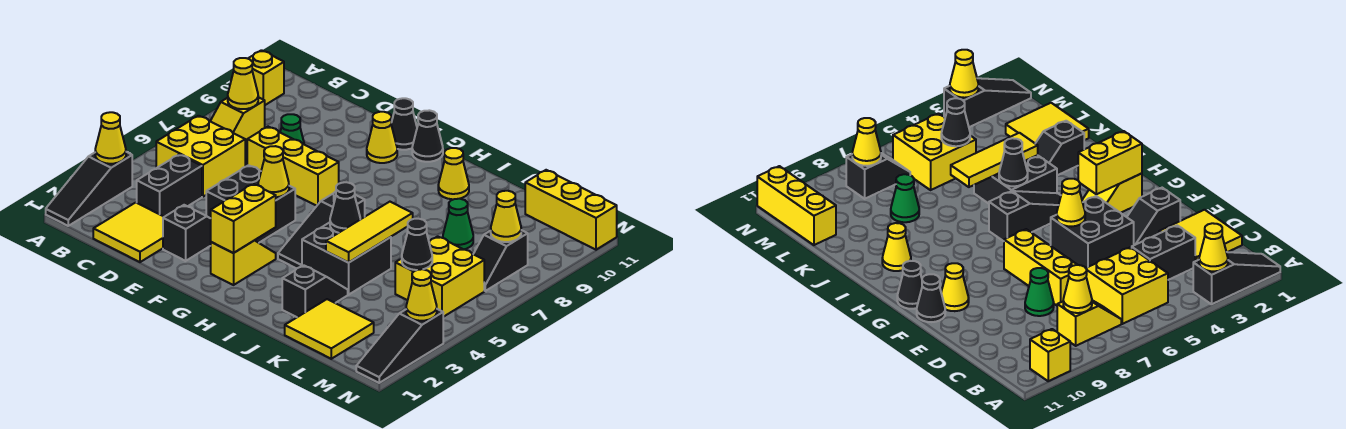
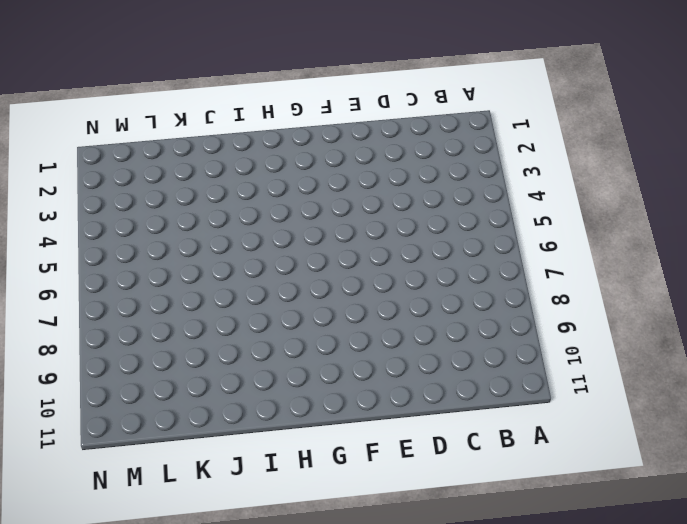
none -> black slope A1:A3 level 1 top 3
none -> yellow brick A10 level 1
none -> yellow brick B5:C6 level 1
none -> yellow slope B7:B8 level 1 top 8

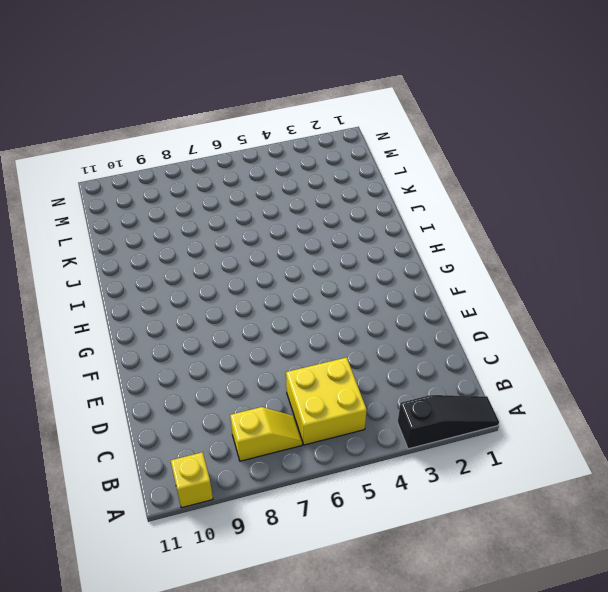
none -> yellow tile C1:D2 level 1
none -> black brick C3:C4 level 1
none -> yellow brick D7:F7 level 1
none -> green cone D8 level 1

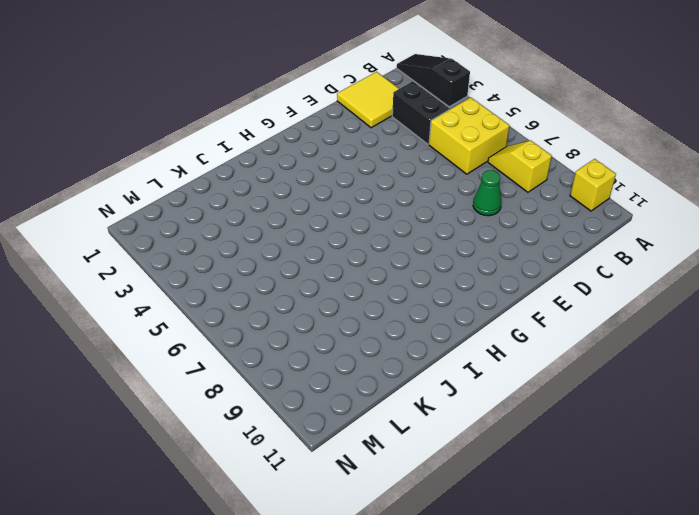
none -> yellow brick D7:F7 level 1
none -> black slope E2:E3 level 1 top 2
none -> black brick E4:F5 level 1
none -> yellow cone F10 level 1

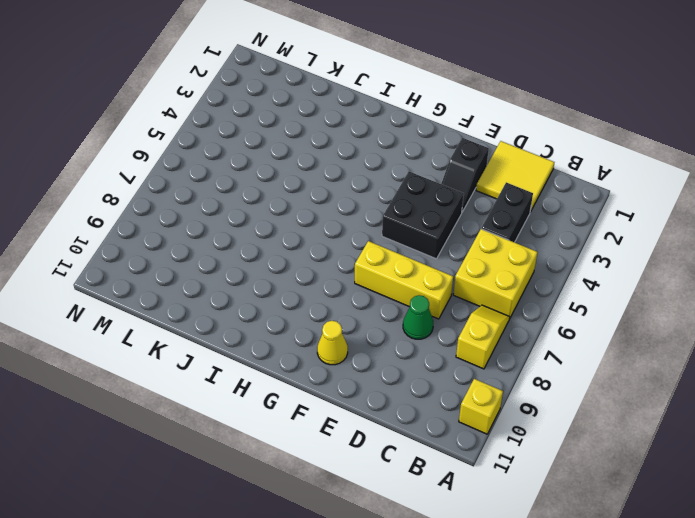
none -> black slope A1:A3 level 1 top 3
none -> black cone F11 level 1
none -> yellow slope G2:G3 level 1 top 2
none -> black cone G11 level 1

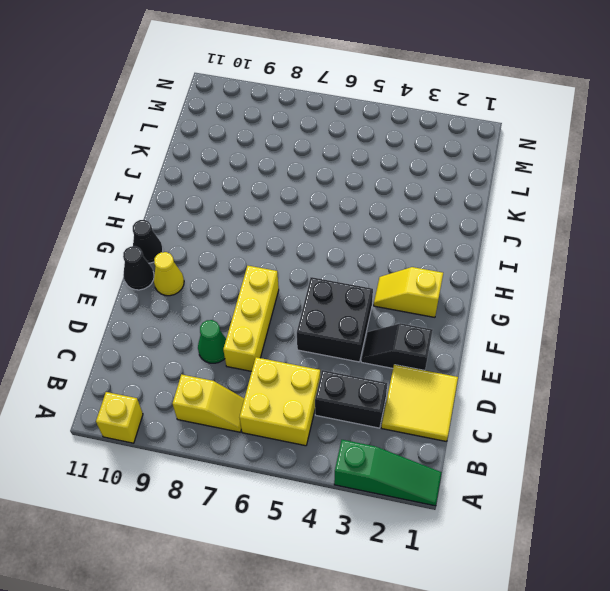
green slope A1:A3 level 1 top 3 -> black slope A1:A3 level 1 top 3
none -> black slope H4:H6 level 1 top 6
none -> black brick I4:J5 level 1
none -> yellow cone I10 level 1
none -> black slope J2:J3 level 1 top 2

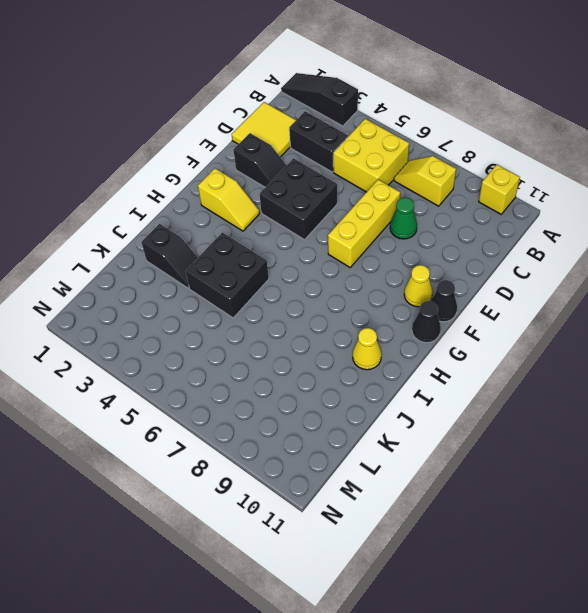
none -> black slope H4:H6 level 1 top 6
none -> yellow tile K1:L2 level 1
none -> green cone K8 level 1
none -> yellow brick L5:M6 level 1

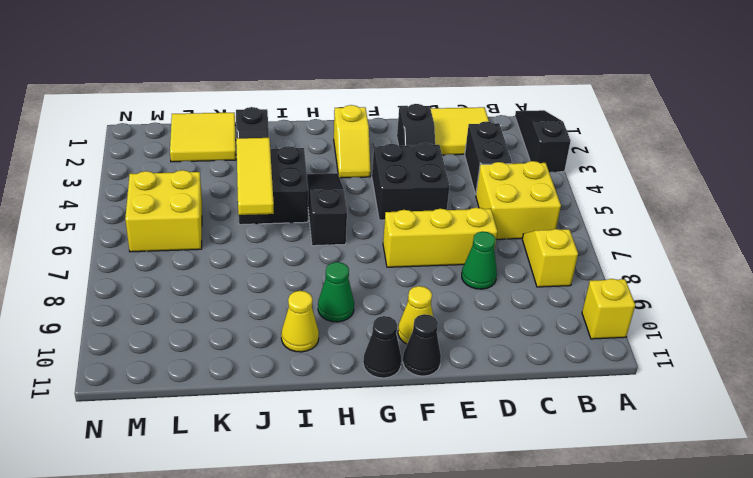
green cone H9 level 1 -> green cone K8 level 1
none -> yellow brick L11:N11 level 1
none -> black slope M7:M8 level 1 top 8
none -> black slope N1:N3 level 1 top 3
none -> yellow cone A3 level 2

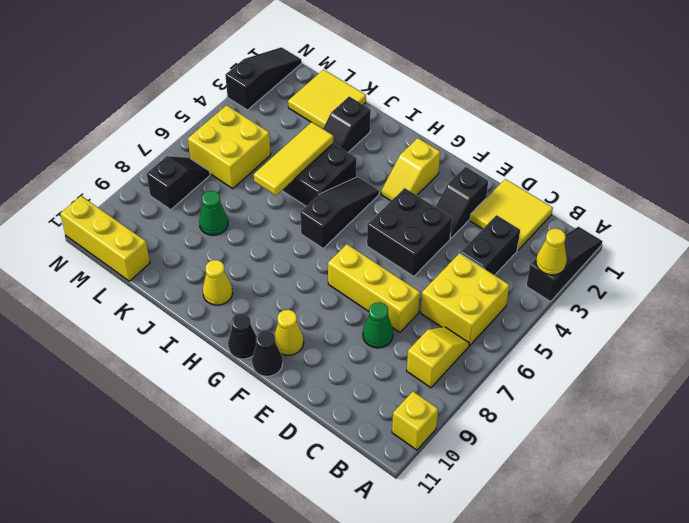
none -> yellow cone B8 level 2
none -> yellow cone F5 level 2
none -> yellow brick G2:G3 level 2
none -> black cone I5 level 2

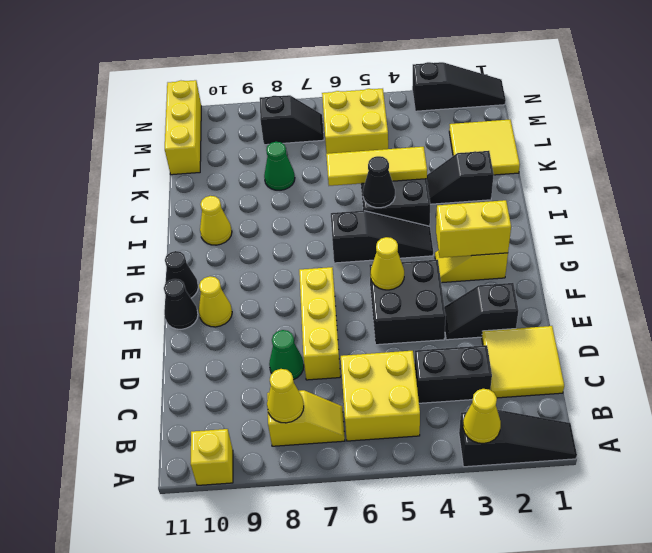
none -> black cone L5 level 2
none -> yellow cone M8 level 2
none -> yellow cone N3 level 2

